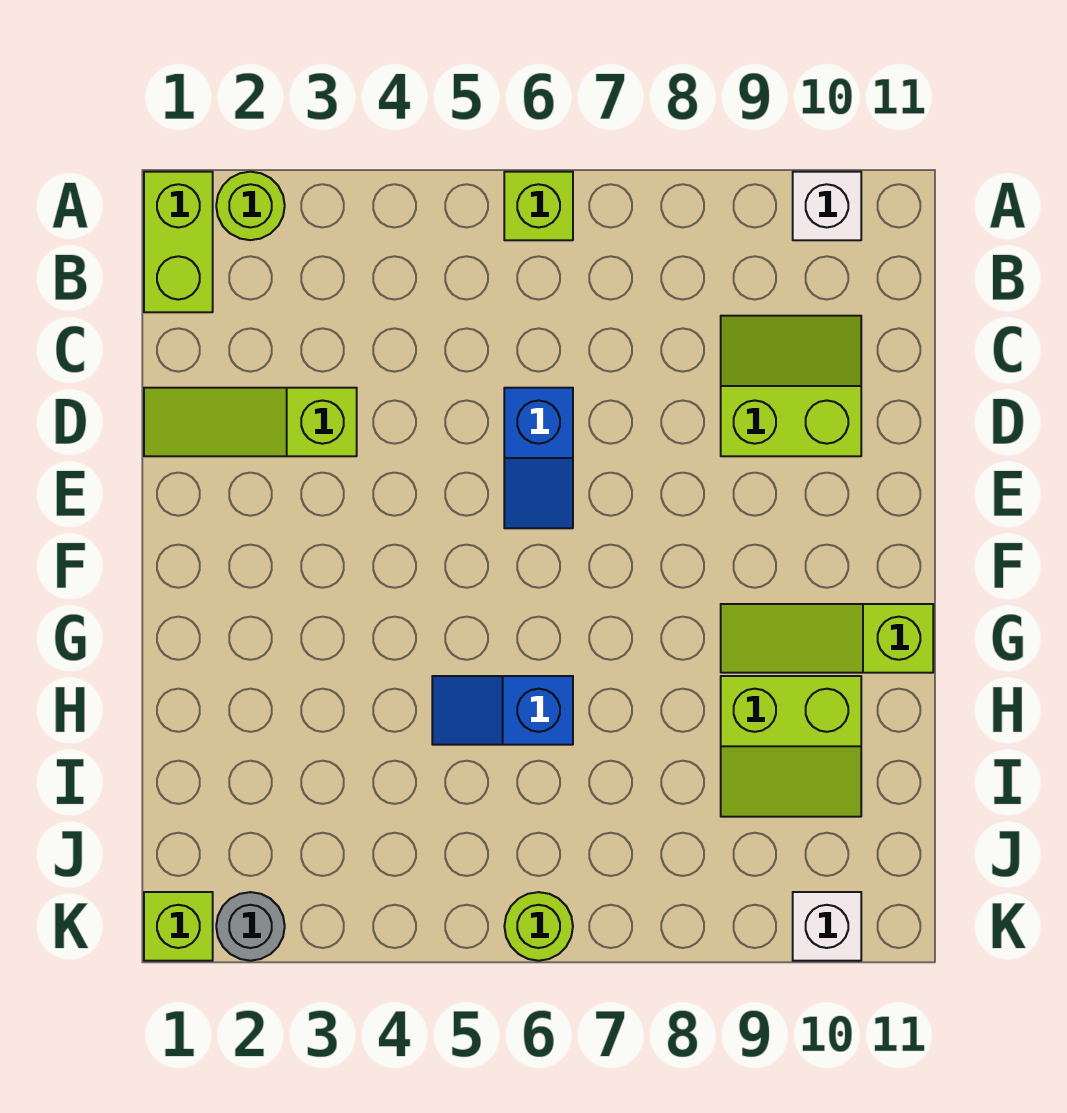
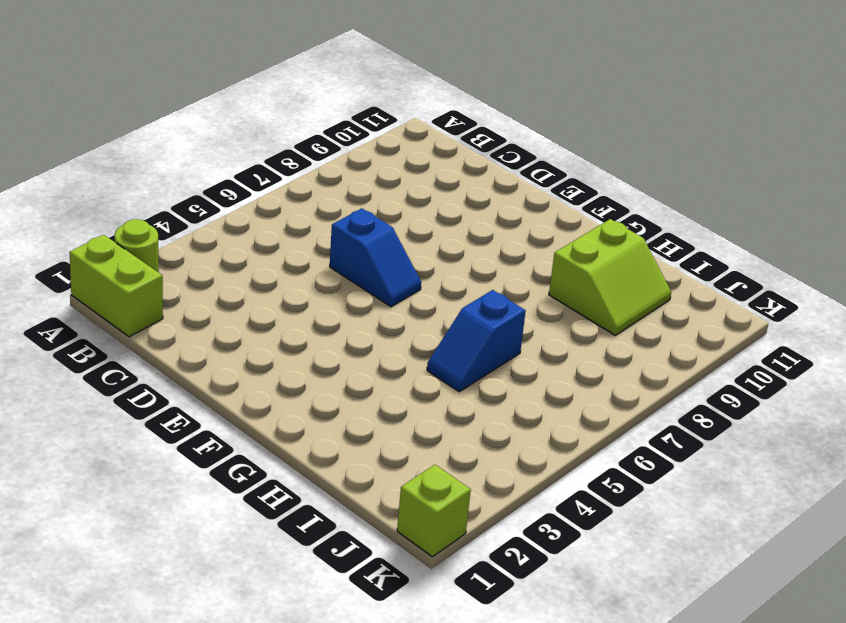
none -> lime brick A6 level 1
none -> white brick A10 level 1
none -> lime slope C9:D10 level 1 top D

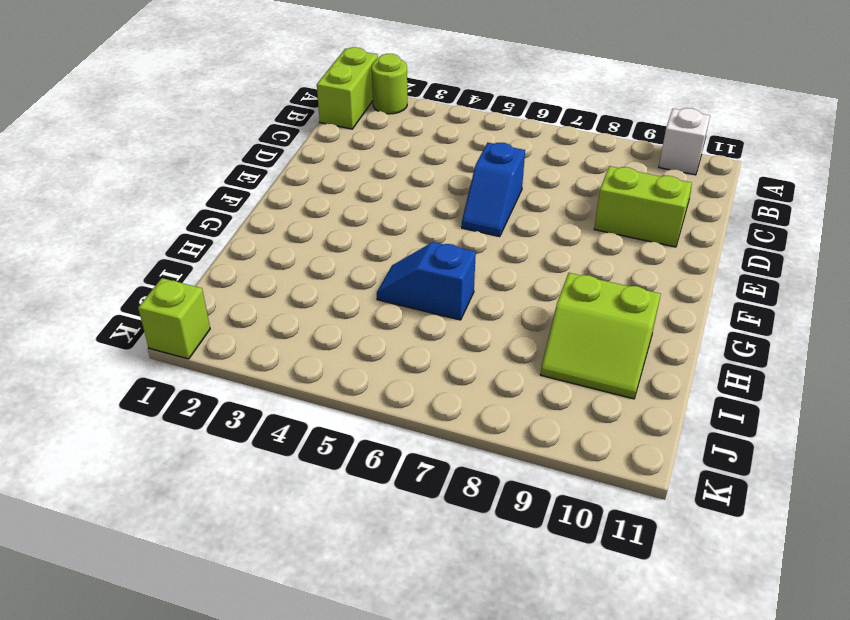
none -> lime brick A6 level 1
none -> lime slope D1:D3 level 1 top 3
none -> lime slope G9:G11 level 1 top 11

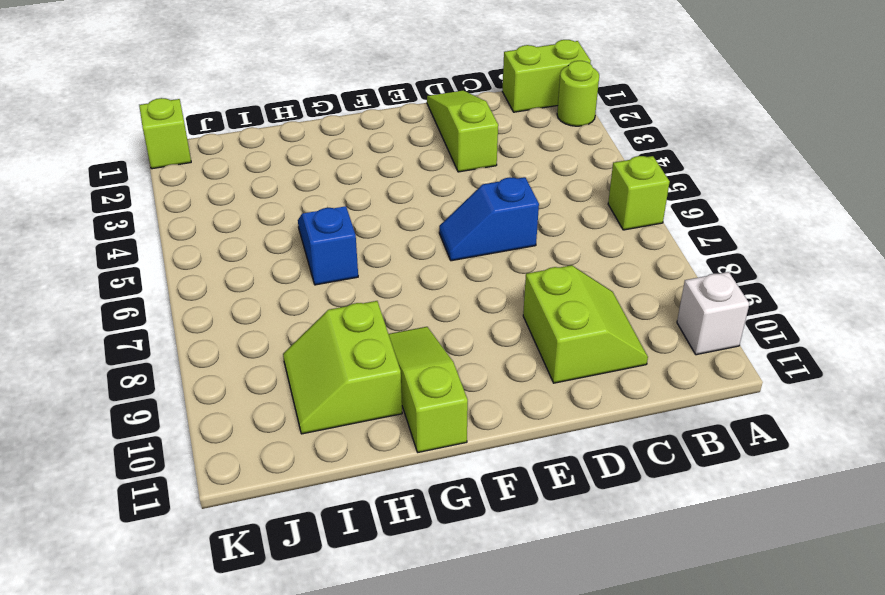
none -> grey round brick K2 level 1
none -> lime round brick K6 level 1
none -> white brick K10 level 1

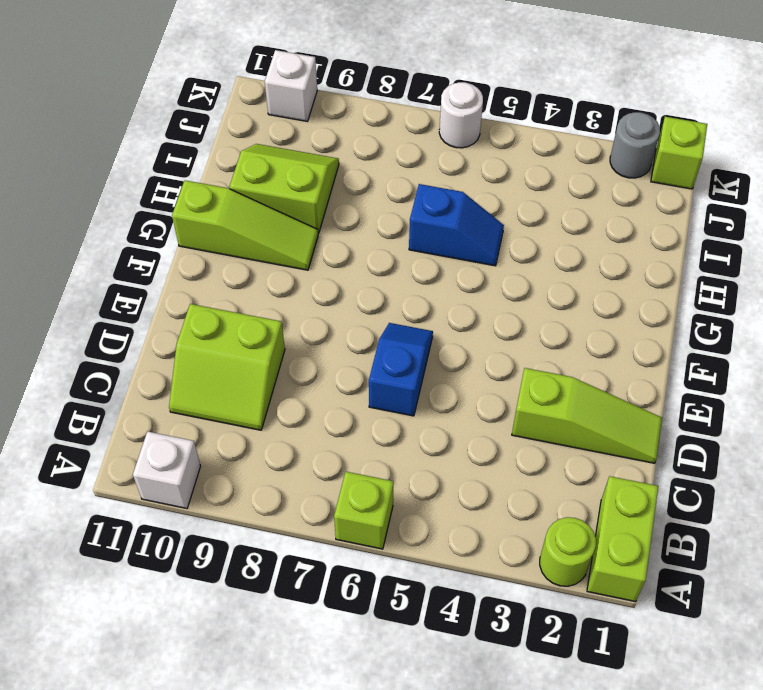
white round brick K6 level 1 -> lime round brick K6 level 1

